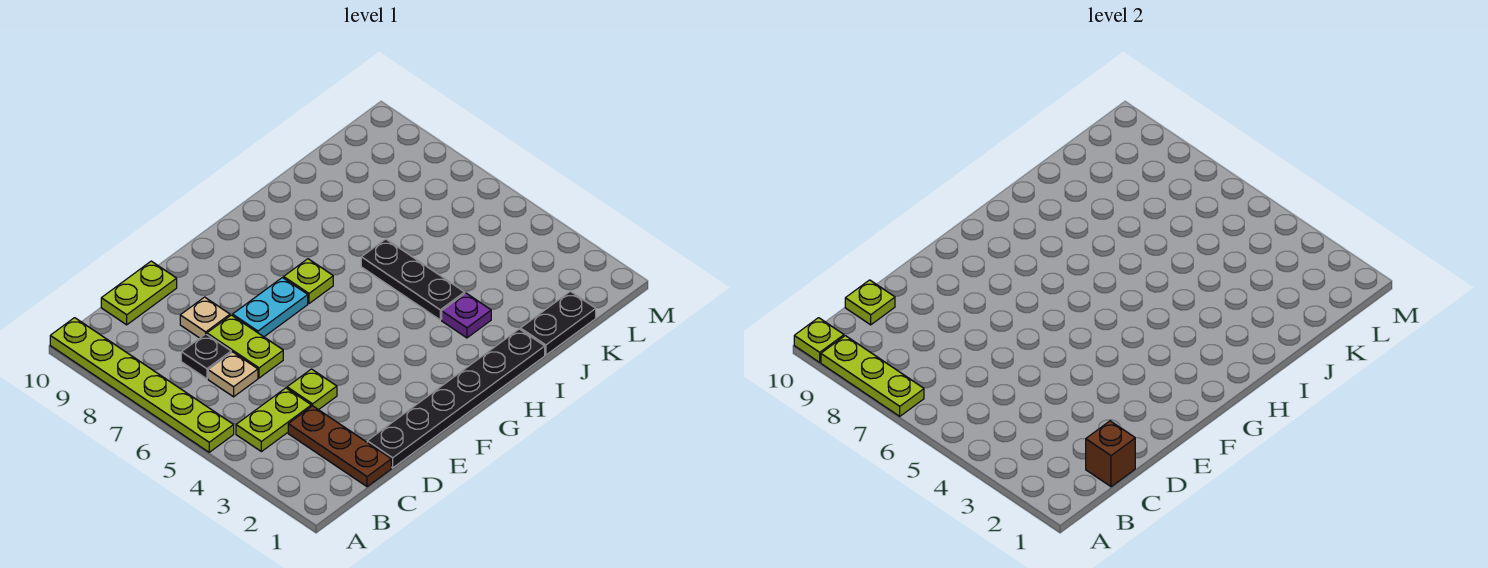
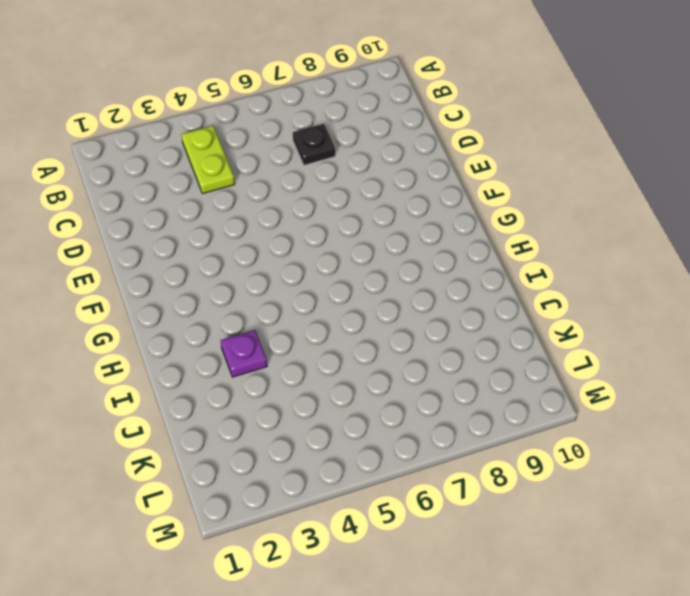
none -> lime plate A5:A10 level 1
none -> brown plate C1:C3 level 1
none -> tan plate C6 level 1

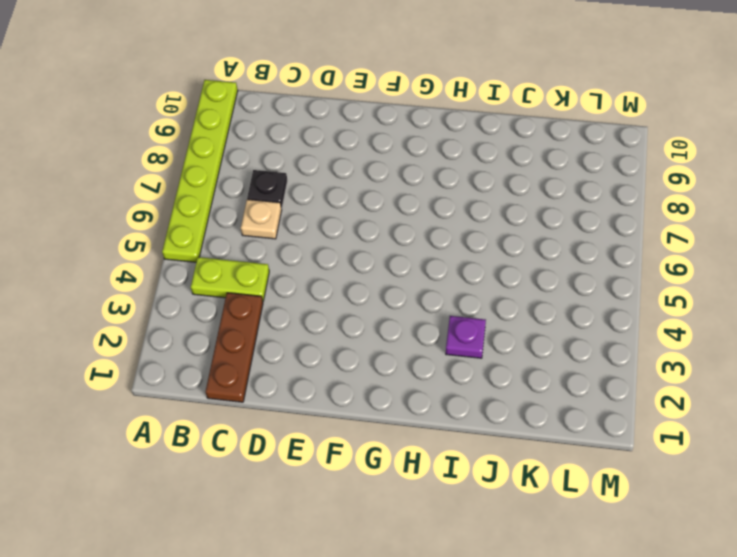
none -> lime plate C10:D10 level 1
none -> black plate D1:I1 level 1
none -> lime plate D4 level 1

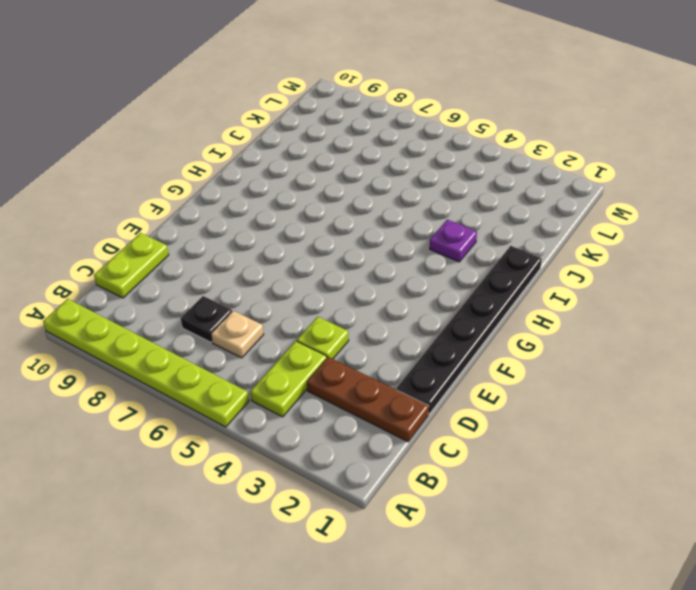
none -> lime plate D6:D7 level 1
none -> tan plate D8 level 1
none -> cyan plate E7:F7 level 1

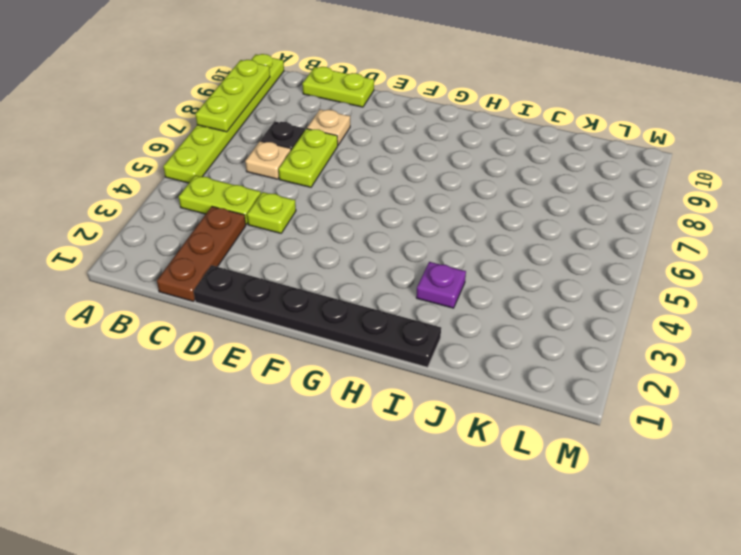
none -> cyan plate E7:F7 level 1
none -> lime plate G7 level 1
none -> black plate I4:I6 level 1

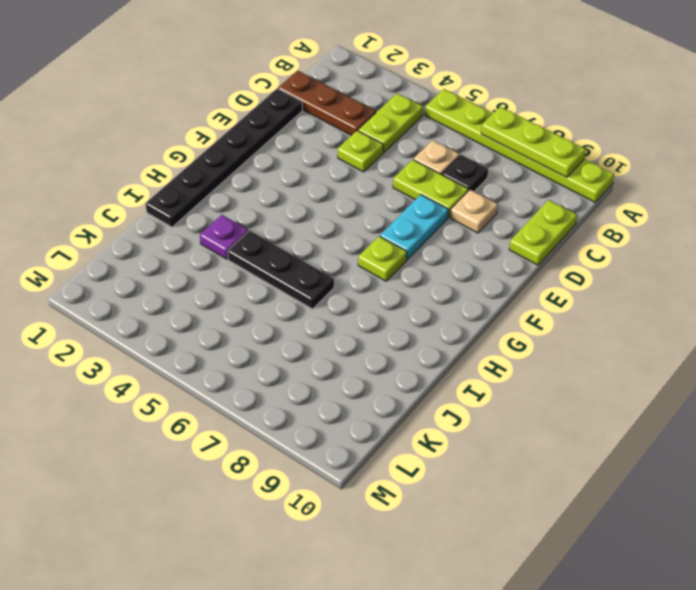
none -> black plate J1:K1 level 1
none -> lime plate A10 level 2
none -> brown brick C1 level 2

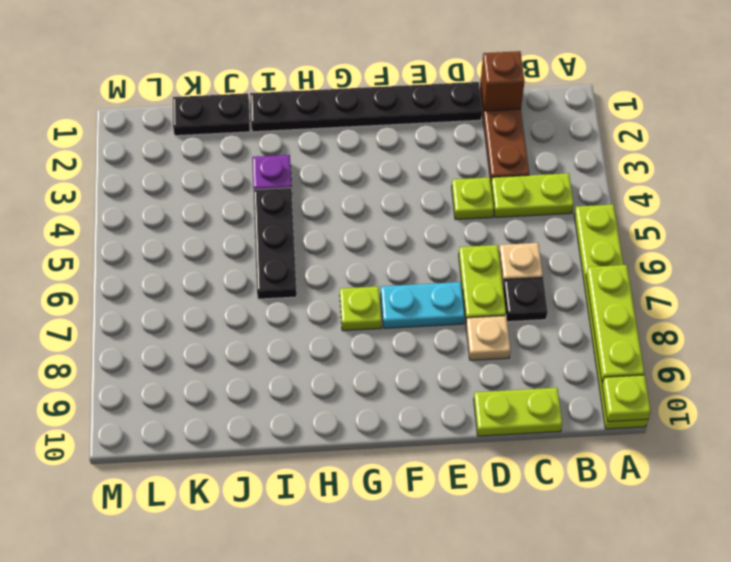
none -> lime plate C10 level 2

